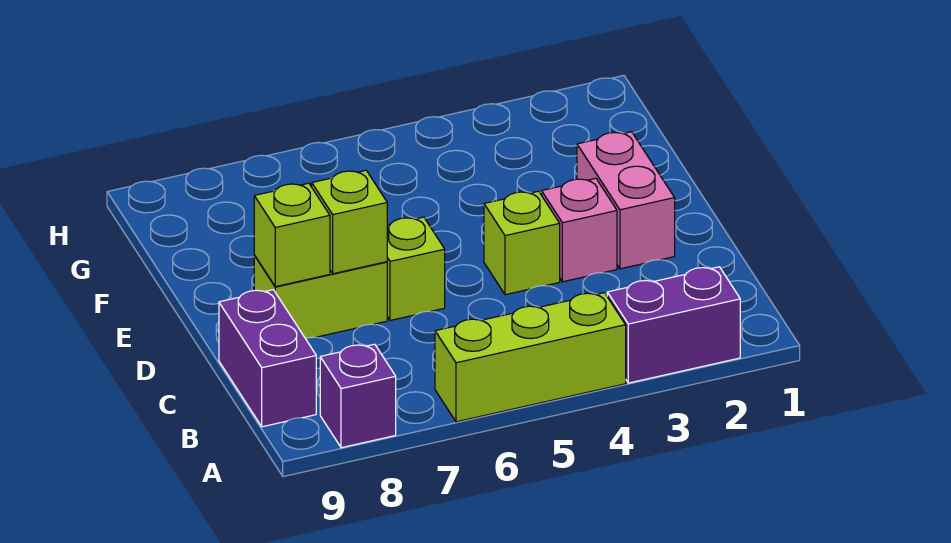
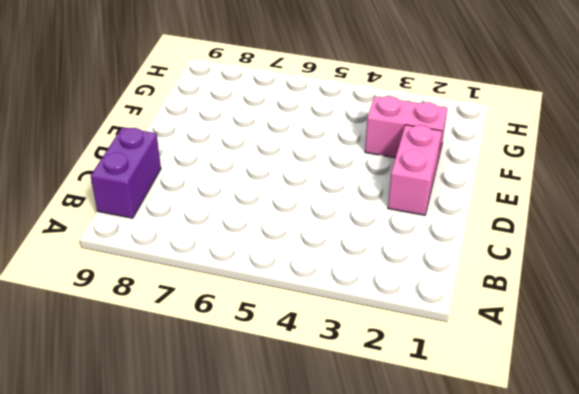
pink brick F2:F3 level 1 -> none
none -> purple brick A2:A3 level 1
none -> lime brick A4:A6 level 1

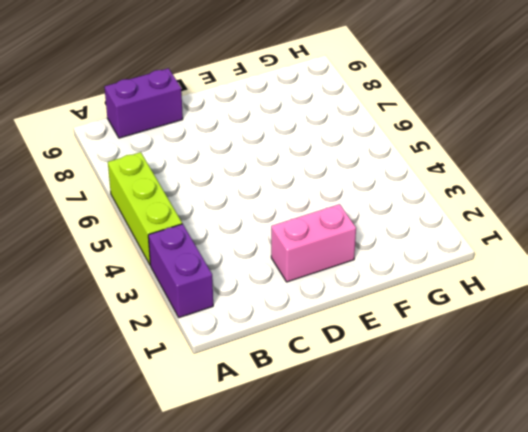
none -> purple brick A8 level 1
none -> pink brick D3 level 1

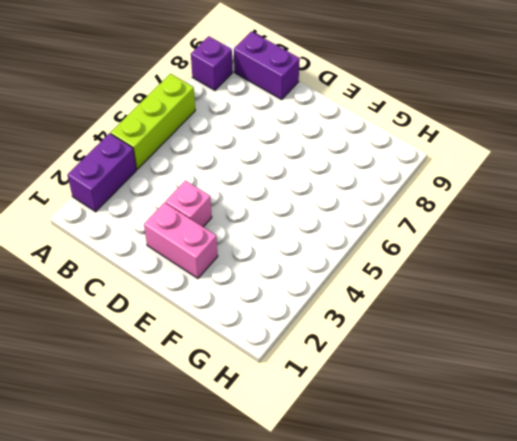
none -> lime brick D4 level 1
none -> lime brick D6 level 1

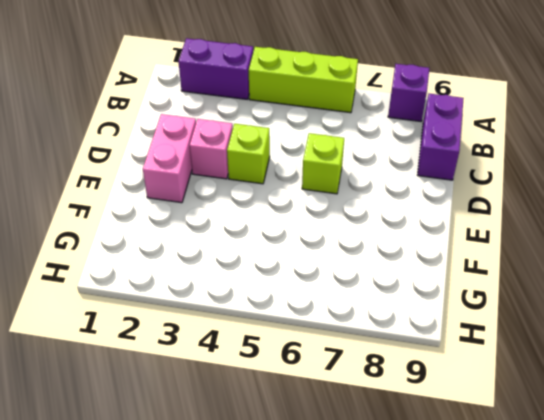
none -> lime brick D7:D8 level 1
none -> lime brick D7 level 2

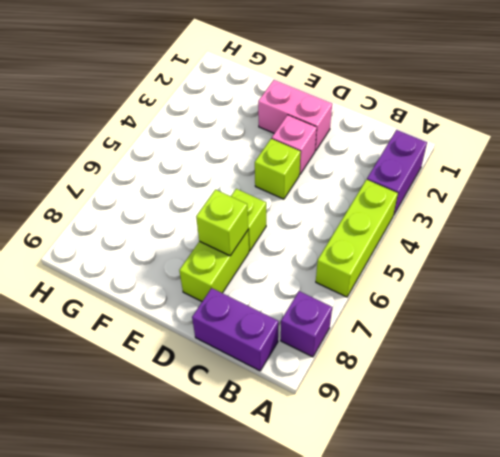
none -> lime brick D8 level 2

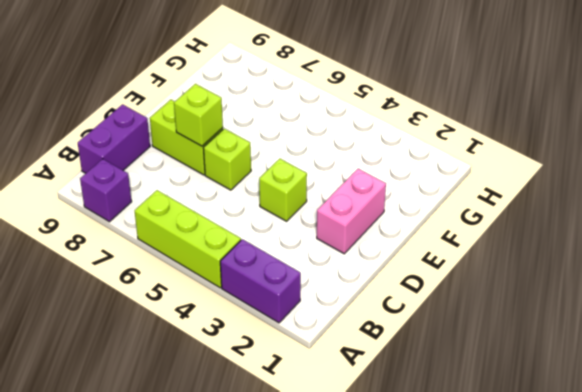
none -> pink brick D3 level 1
none -> lime brick D8 level 2

